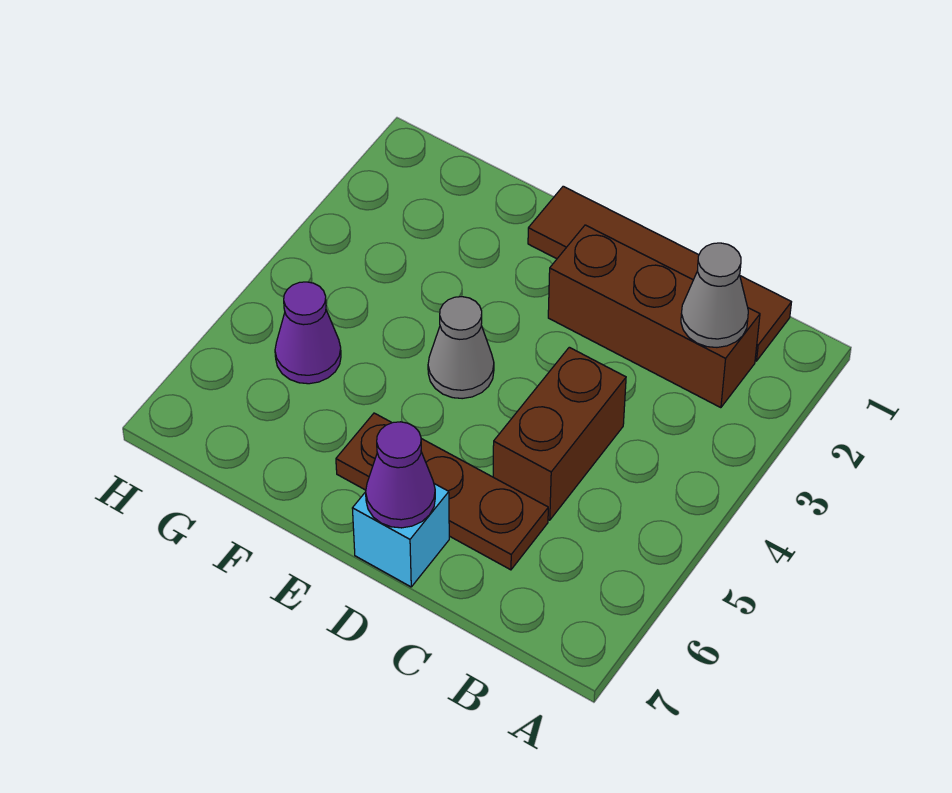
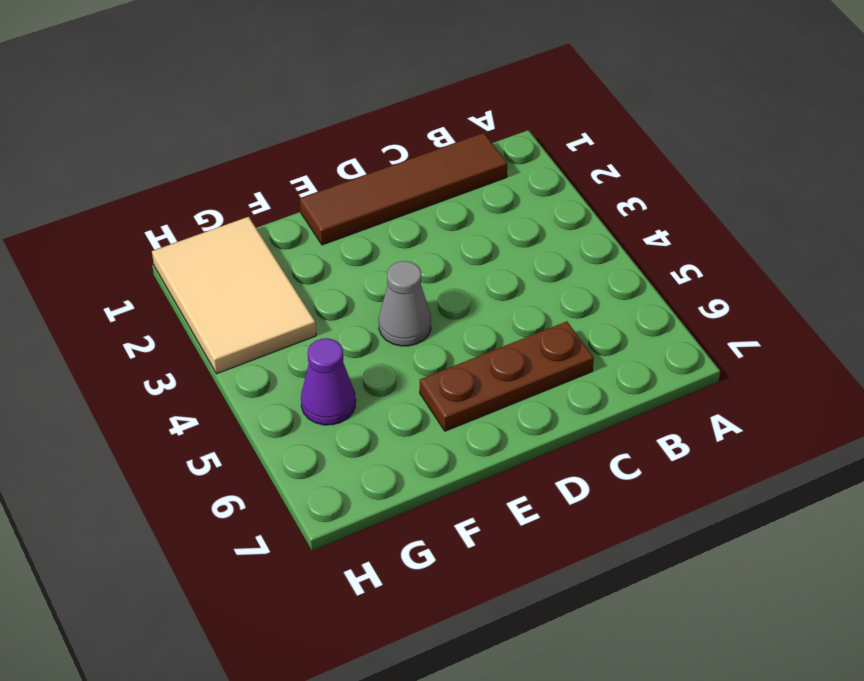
tan tile G1:H3 level 1 -> none
none -> brown brick B2:D2 level 1
none -> brown brick C4:C5 level 1

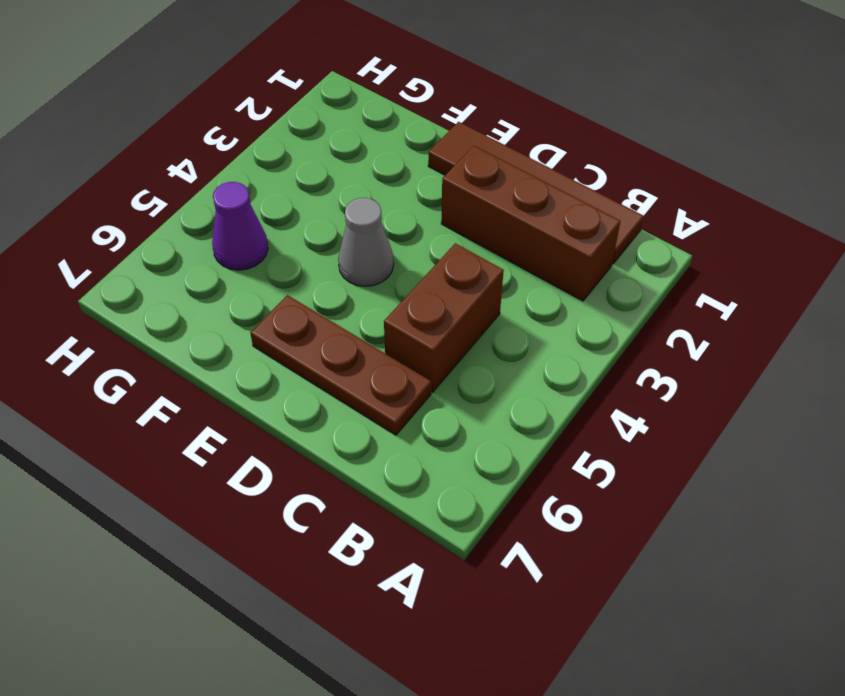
none -> cyan brick D7 level 1
none -> grey cone B2 level 2

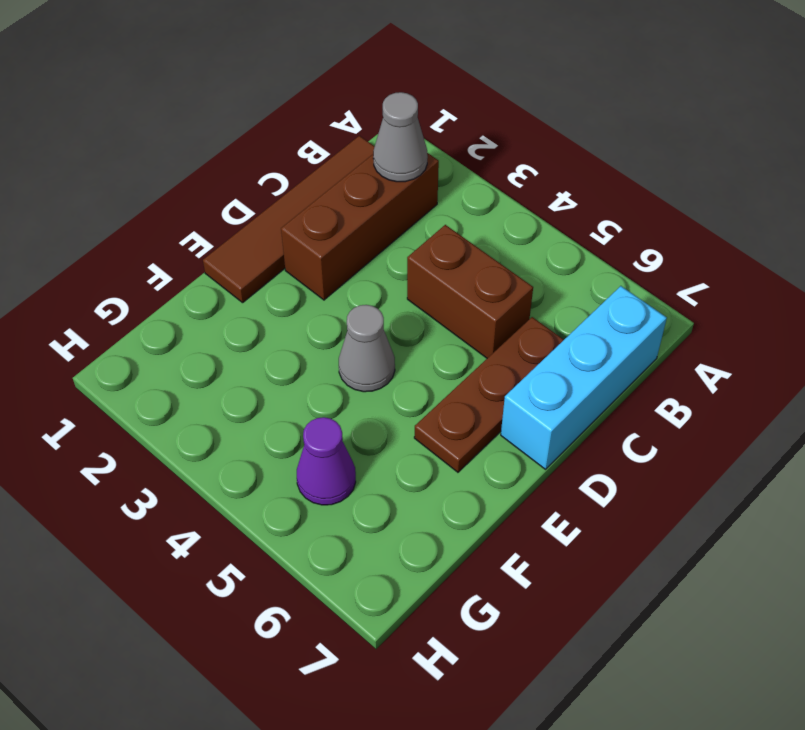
cyan brick B7:D7 level 1 -> cyan brick D7 level 1
none -> purple cone D7 level 2

